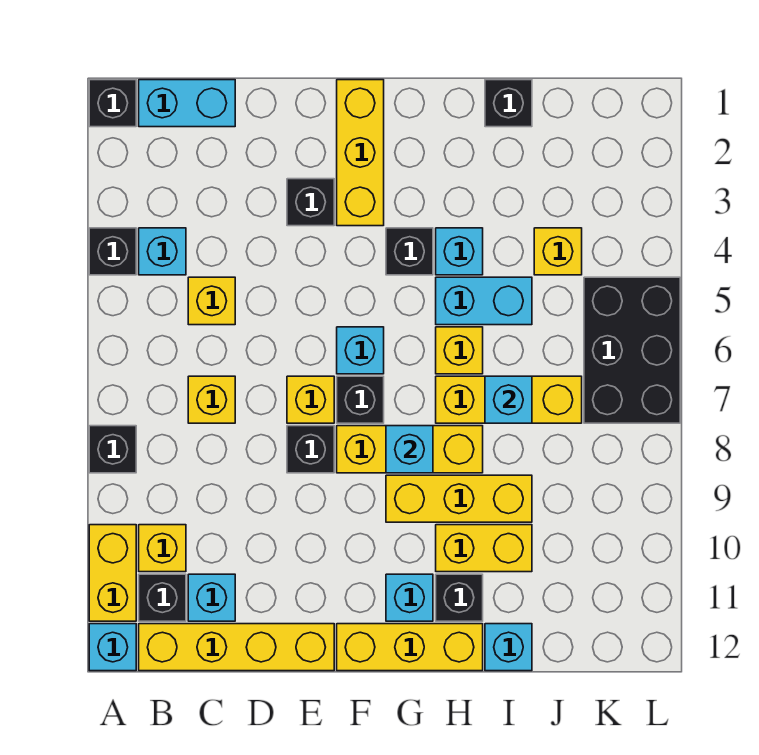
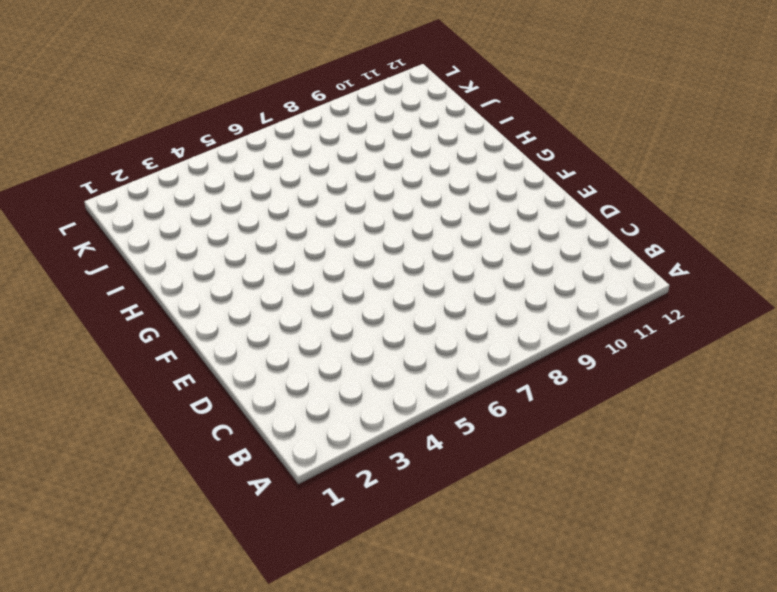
none -> black brick A1 level 1
none -> black brick A4 level 1
none -> black brick A8 level 1
none -> yellow brick A10:A11 level 1

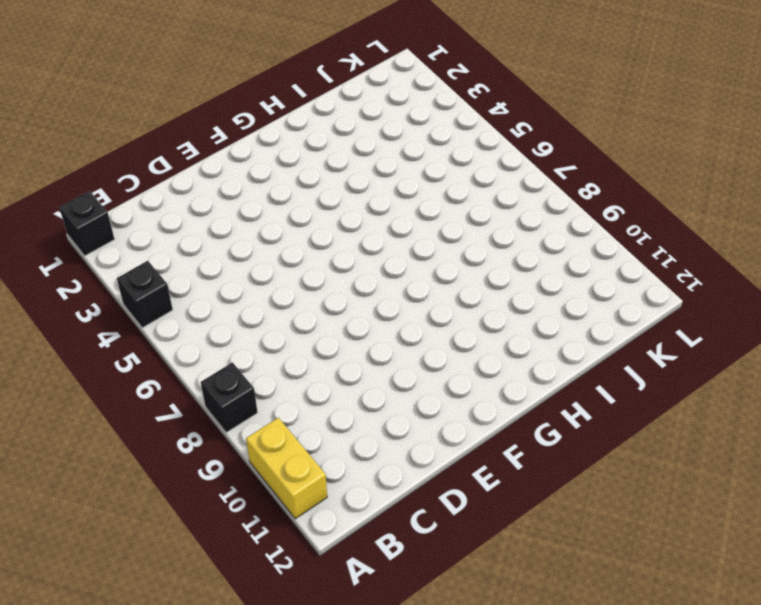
none -> cyan brick A12 level 1
none -> cyan brick B1:C1 level 1
none -> cyan brick B4 level 1
none -> yellow brick B10 level 1

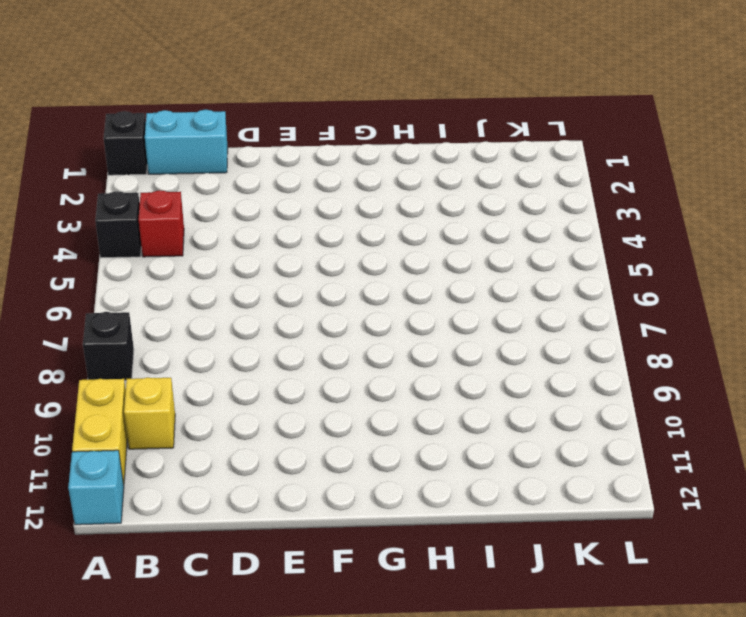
red brick B4 level 1 -> cyan brick B4 level 1
none -> black brick B11 level 1
none -> yellow brick B12:E12 level 1
none -> yellow brick C5 level 1
none -> yellow brick C7 level 1

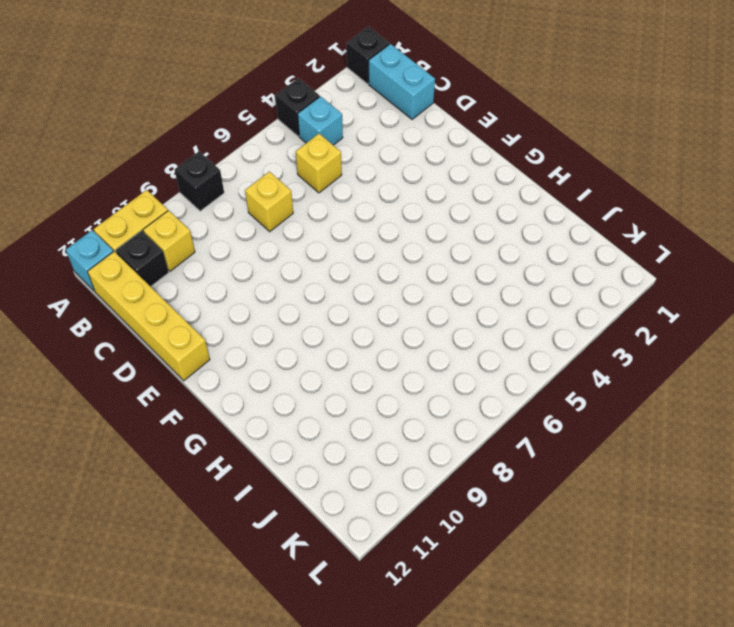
none -> cyan brick C11 level 1
none -> black brick E3 level 1
none -> yellow brick E7 level 1
none -> black brick E8 level 1

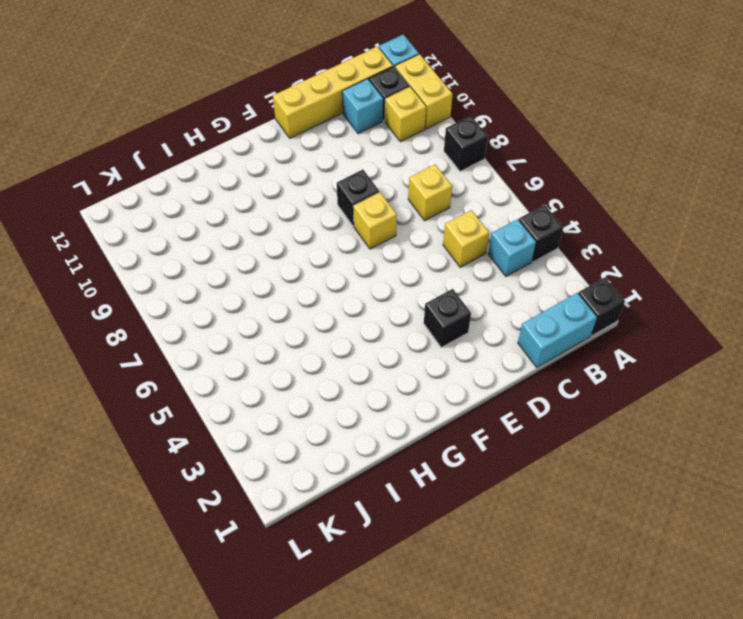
none -> yellow brick F1:F3 level 1
none -> cyan brick F6 level 1
none -> black brick F7 level 1
none -> yellow brick F8:H8 level 1

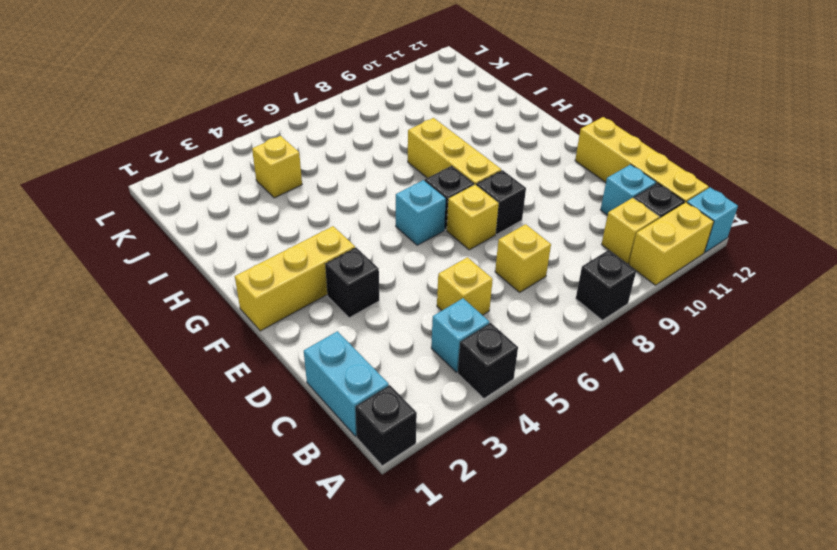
none -> yellow brick F12:H12 level 1
none -> black brick G4 level 1
none -> yellow brick G9:I9 level 1
none -> cyan brick G11 level 1

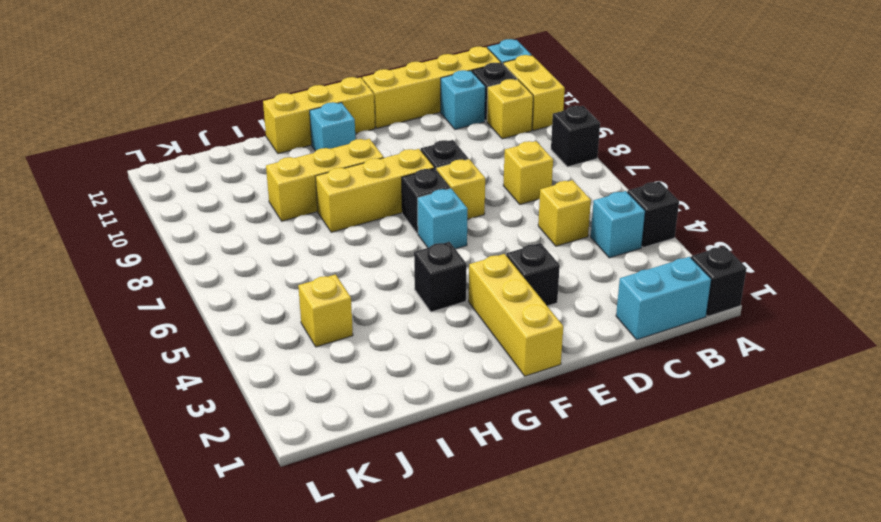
none -> cyan brick H4 level 1
none -> cyan brick H5:I5 level 1
none -> yellow brick H6 level 1
none -> yellow brick H7:J7 level 1

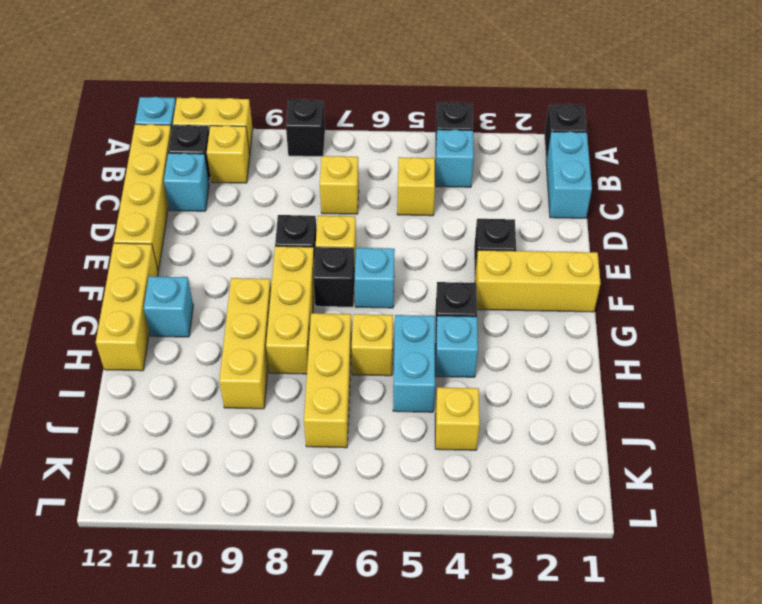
none -> yellow brick H10:I10 level 1
none -> black brick H11 level 1
none -> black brick I1 level 1
none -> cyan brick I12 level 1

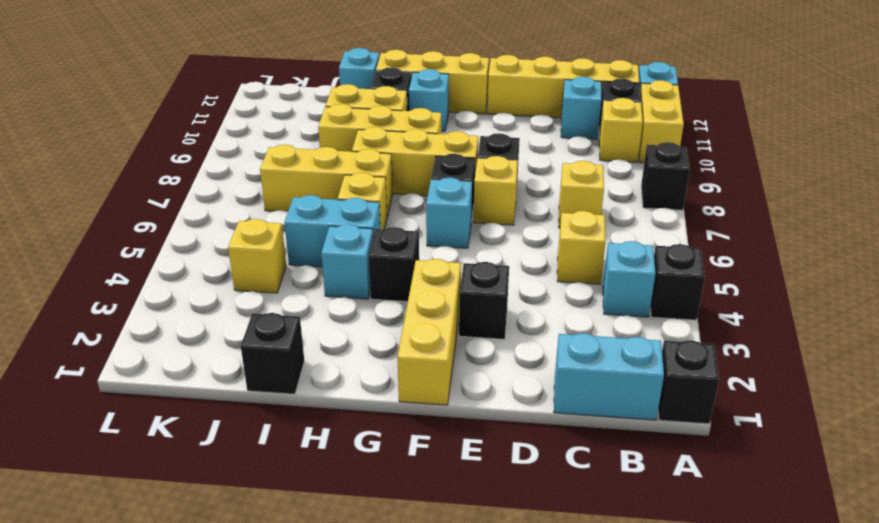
none -> black brick K5:L7 level 1
none -> cyan brick G8 level 2
none -> cyan brick I7 level 2

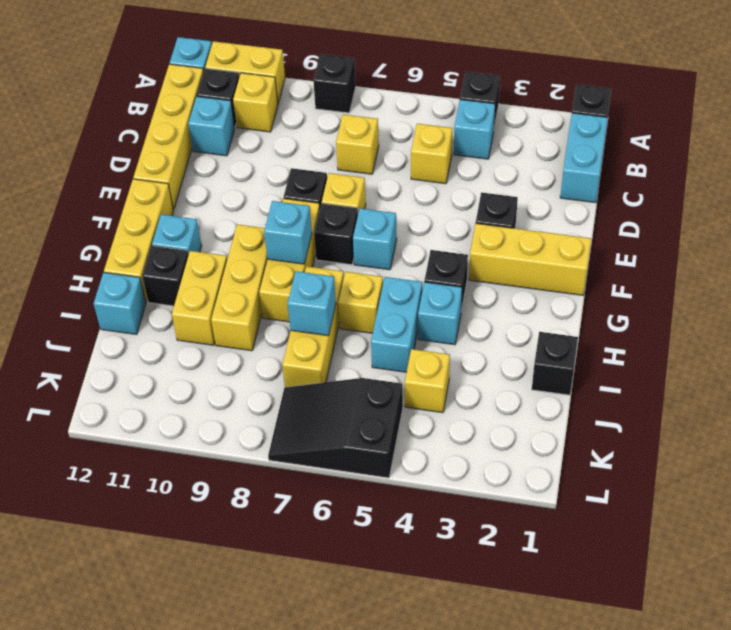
black slope K5:L7 level 1 top 5 -> black brick K5:L7 level 1

